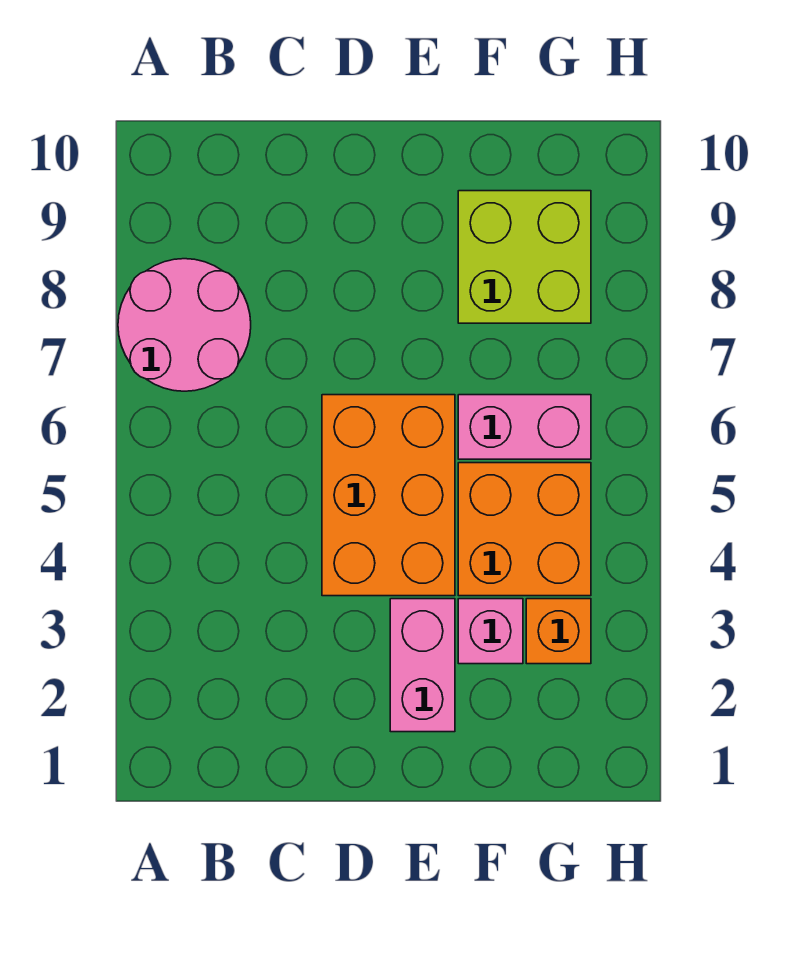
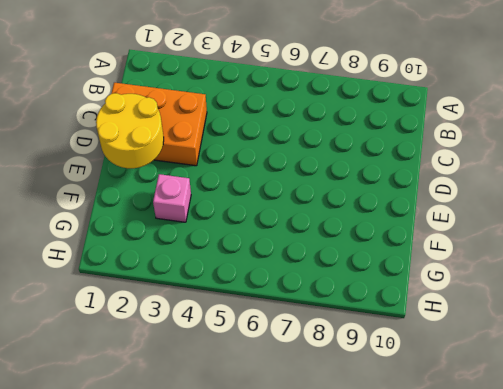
orange brick C1:D3 level 1 -> orange brick D4:E6 level 1
yellow round brick D1:E2 level 2 -> none
none -> pink round brick A7:B8 level 1
none -> pink brick E2:E3 level 1

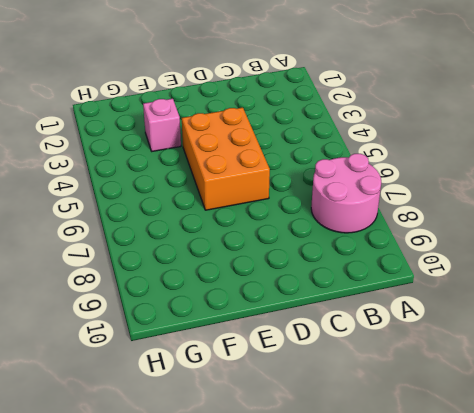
none -> pink brick E2:E3 level 1
none -> orange brick F4:G5 level 1

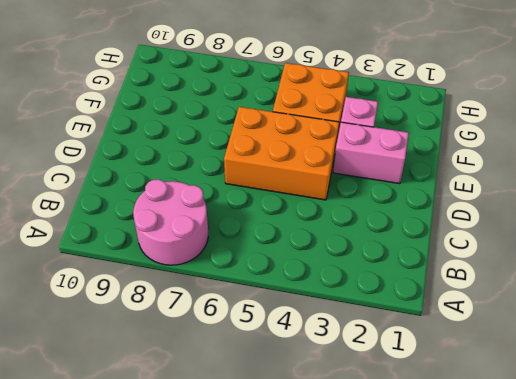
none -> pink brick F6:G6 level 1
none -> lime brick F8:G9 level 1

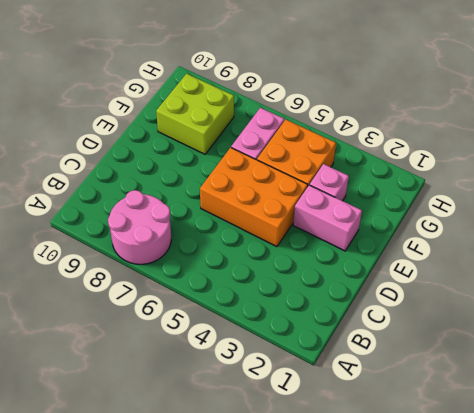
none -> orange brick G3 level 1

